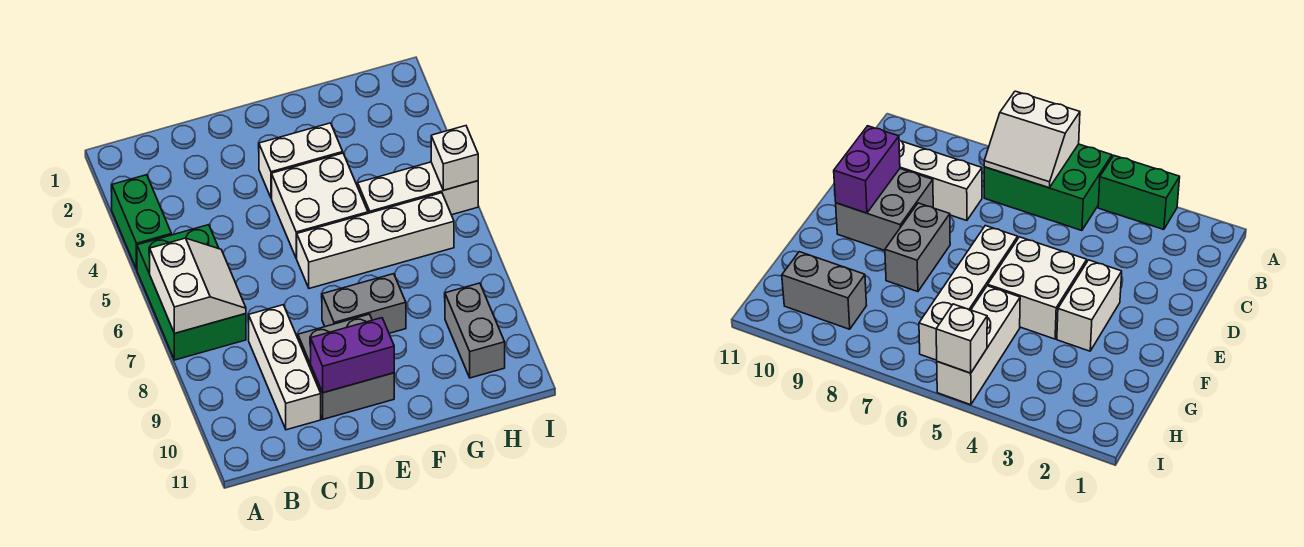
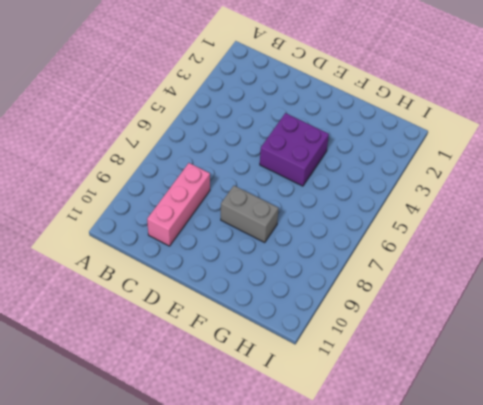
pink brick C8:C10 level 1 -> white brick C8:C10 level 1
purple brick E4:F5 level 1 -> white brick E4:F5 level 1
none -> green brick A3:A4 level 1
none -> green brick A5:B7 level 1
none -> grey brick D9:E10 level 1

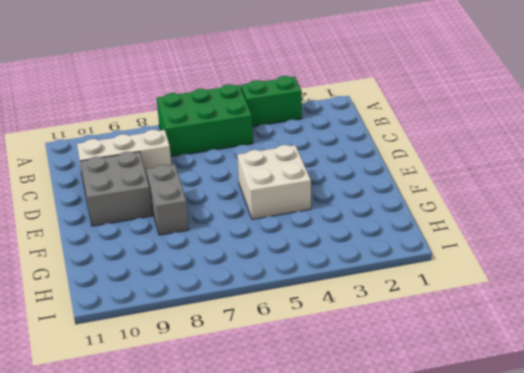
none -> white brick E3:F3 level 1
none -> white brick E6:H6 level 1
none -> white brick G5:I5 level 1

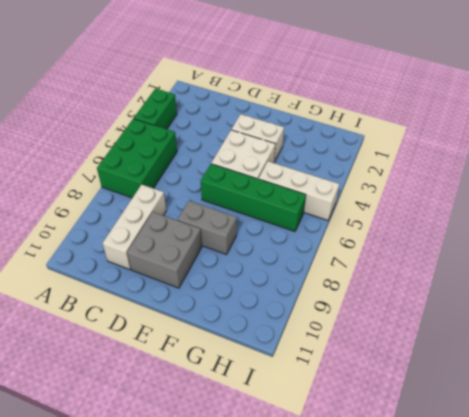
green brick E6:H6 level 1 -> white brick E6:H6 level 1
none -> grey brick H9:H10 level 1
none -> white slope A6:B7 level 2 top A
none -> purple brick D10:E10 level 2

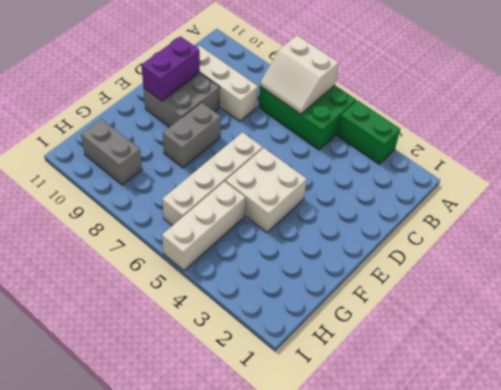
none -> white brick E3:F3 level 1
none -> white brick I5 level 2

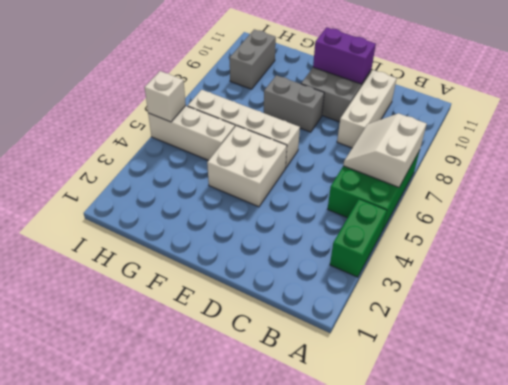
none -> white brick E3:F3 level 1

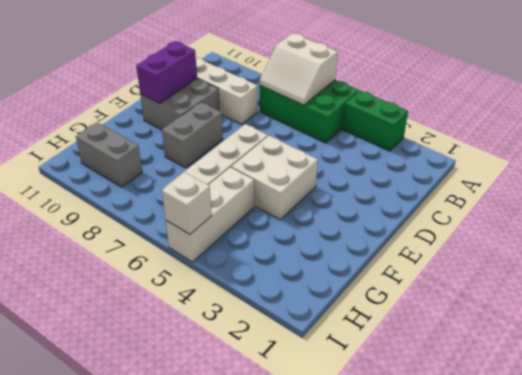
none -> white brick E3:F3 level 1

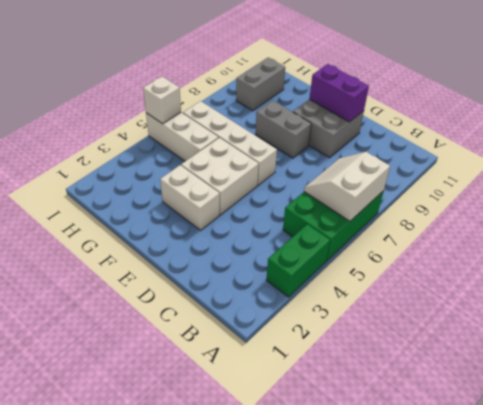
none -> white brick C8:C10 level 1

